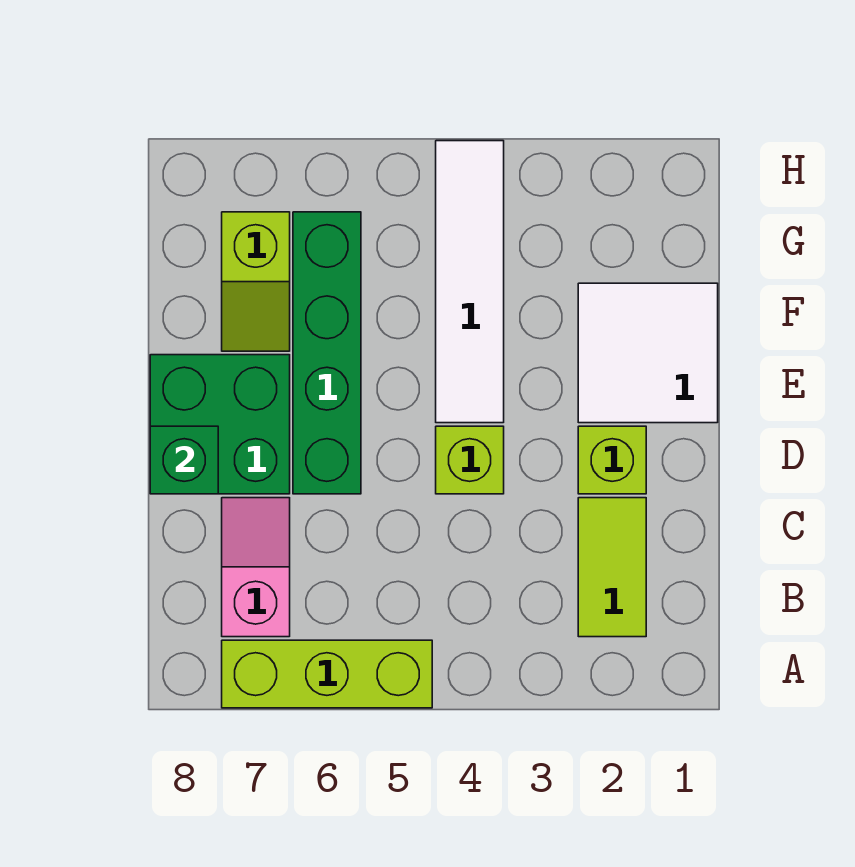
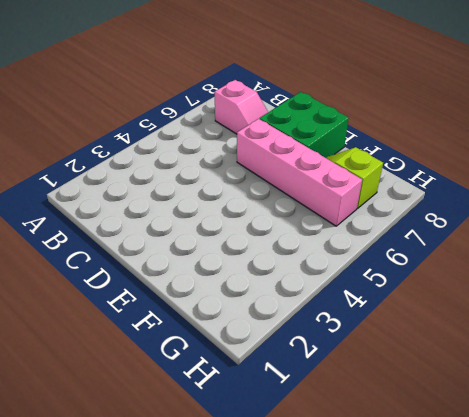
pink brick D6:G6 level 1 -> green brick D6:G6 level 1
none -> lime brick A5:A7 level 1
none -> lime tile B2:C2 level 1

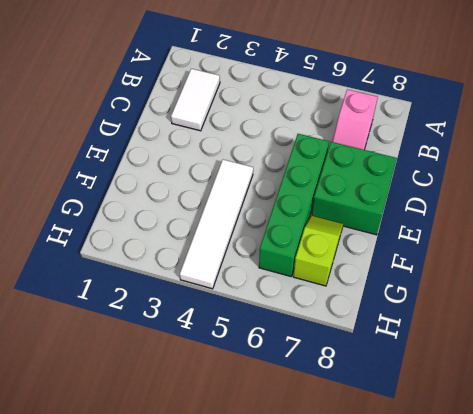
white tile B2:C2 level 1 -> lime tile B2:C2 level 1
none -> lime brick A5:A7 level 1
none -> lime brick D2 level 1

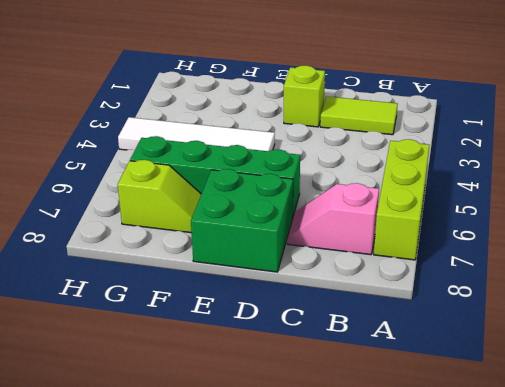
none -> lime brick D4 level 1
none -> white tile E1:F2 level 1

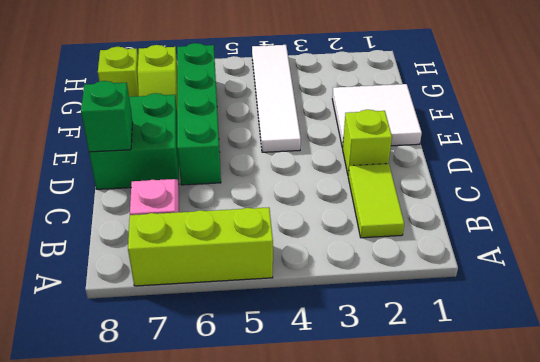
lime brick G8 level 1 -> lime brick D4 level 1

